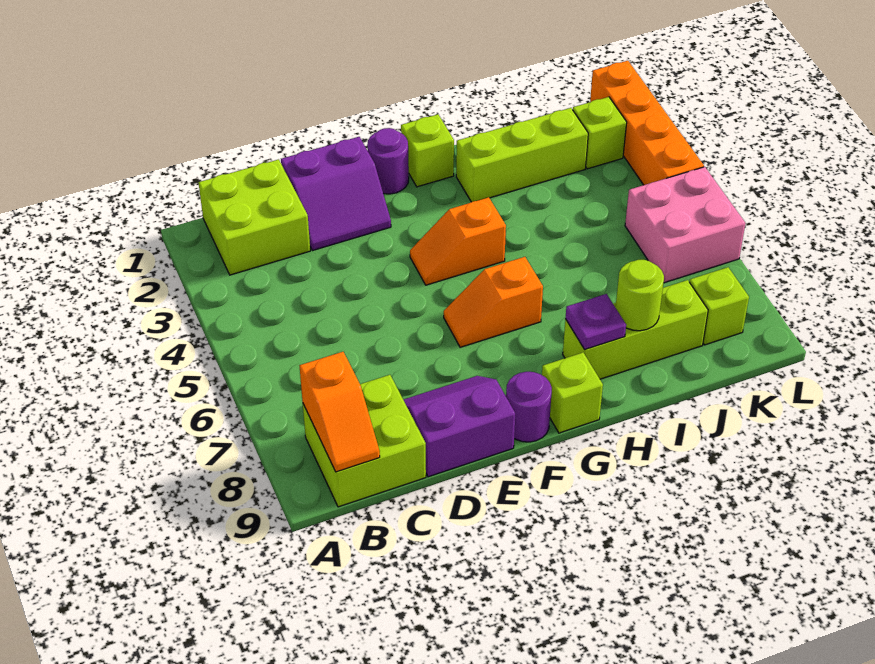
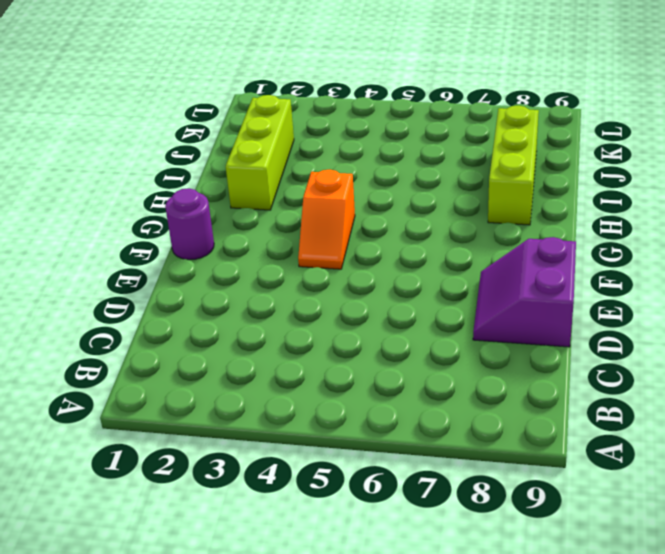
none -> lime brick B1:C2 level 1
none -> lime brick B8:C9 level 1
none -> purple slope D1:E2 level 1 top 1

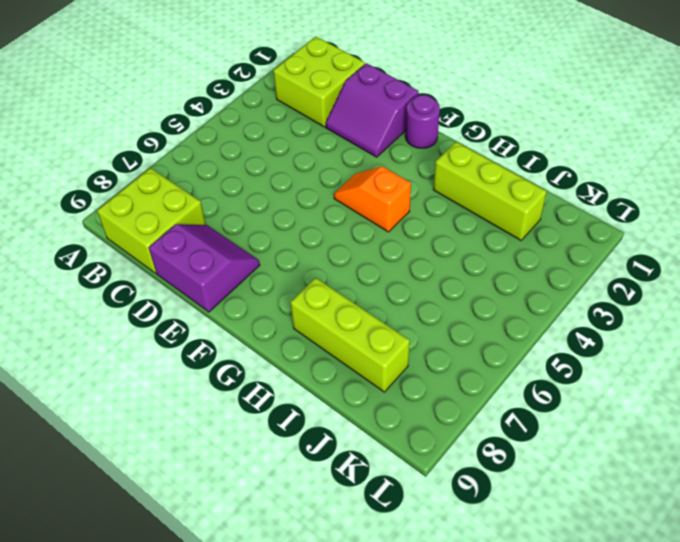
none -> orange slope F6:G6 level 1 top G
none -> purple round brick F9 level 1
none -> lime brick G1 level 1

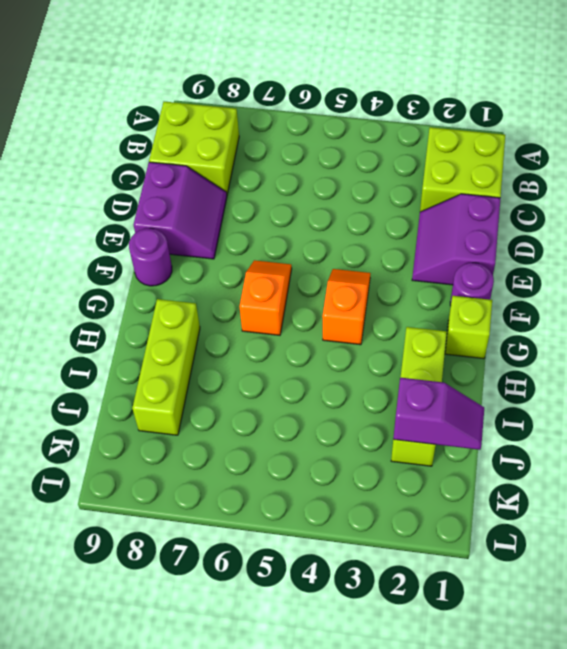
purple slope J1:J2 level 2 top 2 -> none
none -> lime brick G9 level 1
none -> lime brick K2 level 1
none -> pink brick K5:L6 level 1

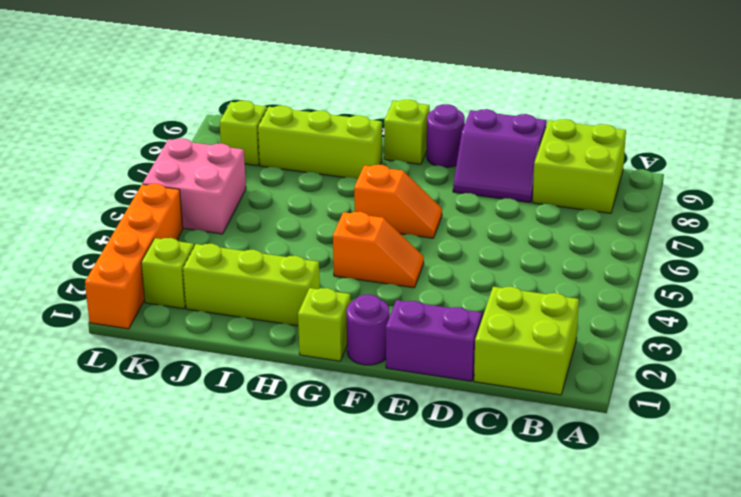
none -> orange slope B8:B9 level 2 top 8
none -> purple plate H8 level 2
none -> lime round brick I8 level 2

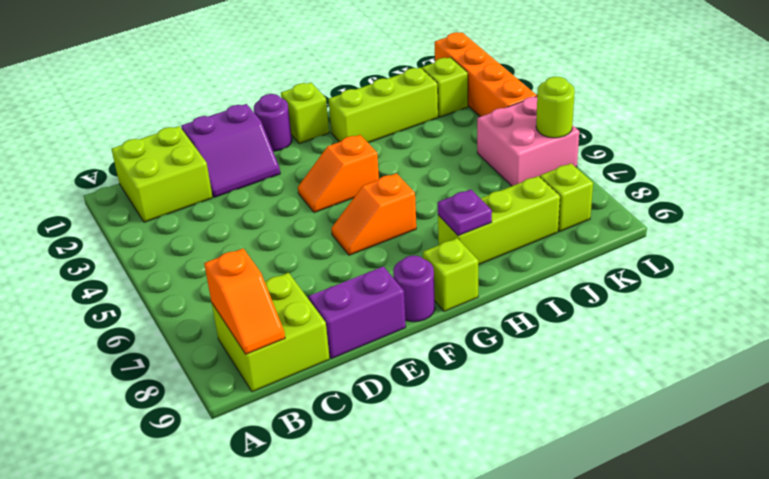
lime round brick L6 level 2 -> lime round brick I8 level 2

